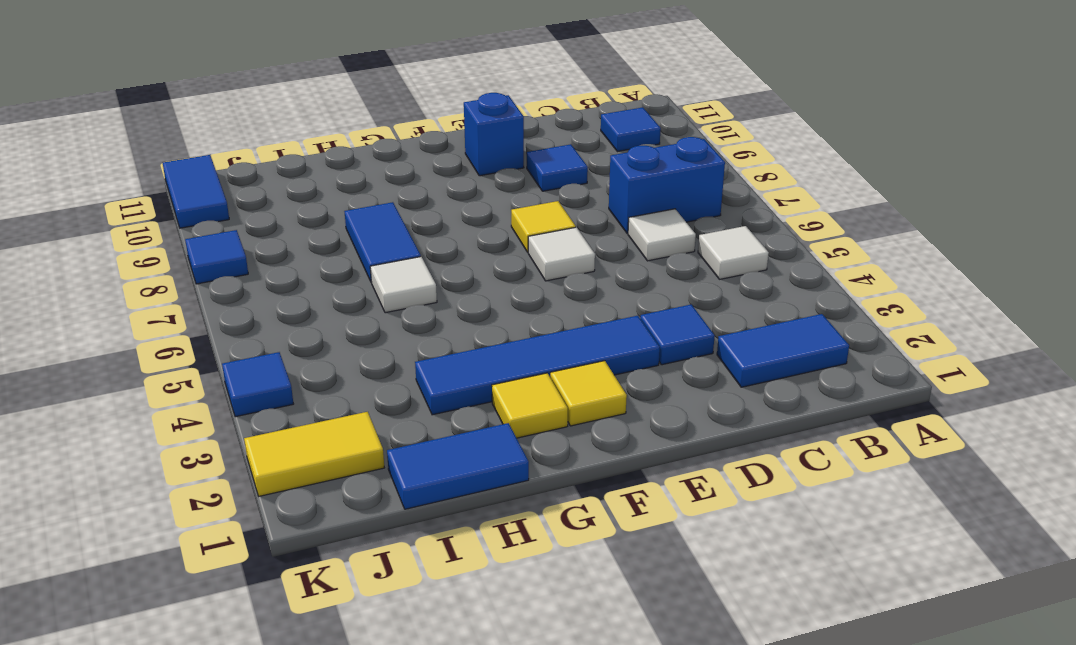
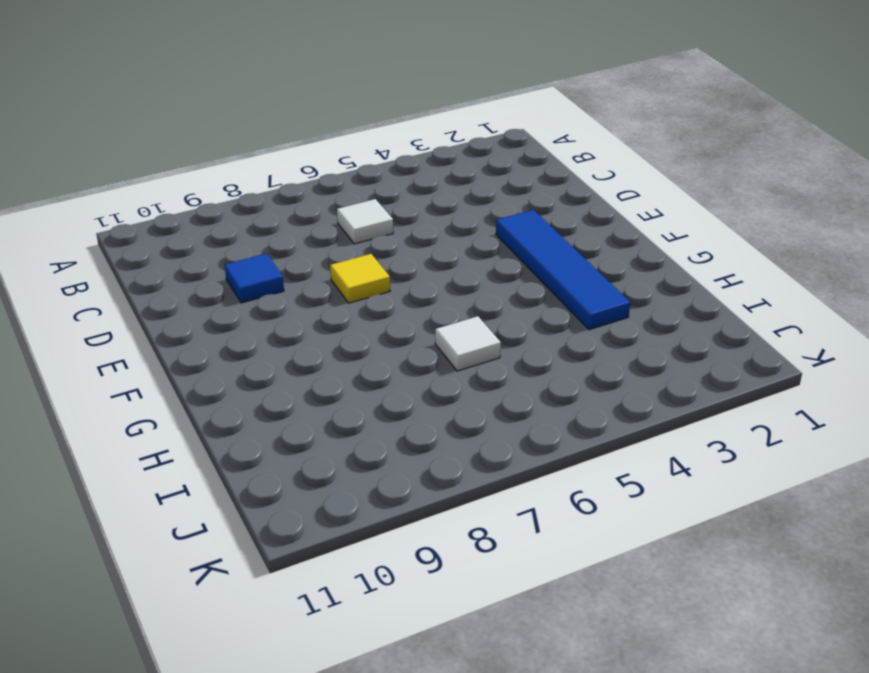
none -> blue tile B2:C2 level 1
none -> white tile B5 level 1
none -> blue brick B7:C7 level 1

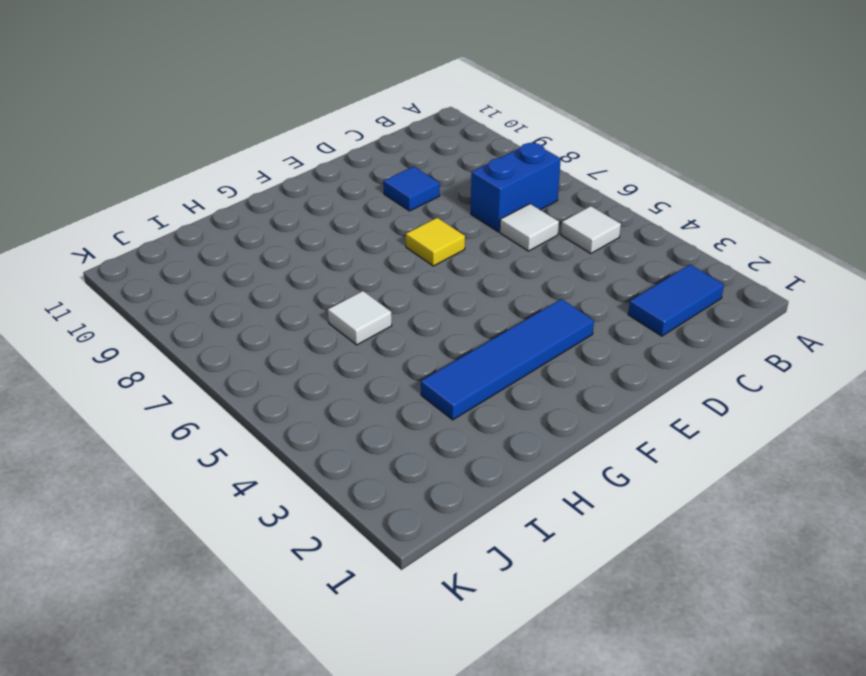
none -> blue tile B10 level 1
none -> blue tile D3 level 1
none -> white tile E6 level 1

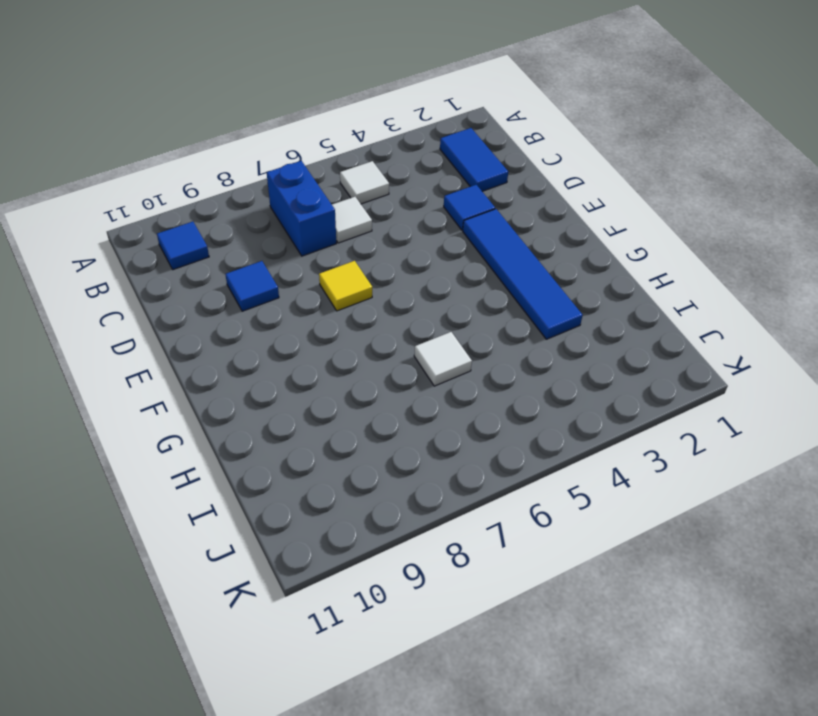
none -> white tile E6 level 1
none -> blue brick E10 level 1
none -> yellow tile F2 level 1

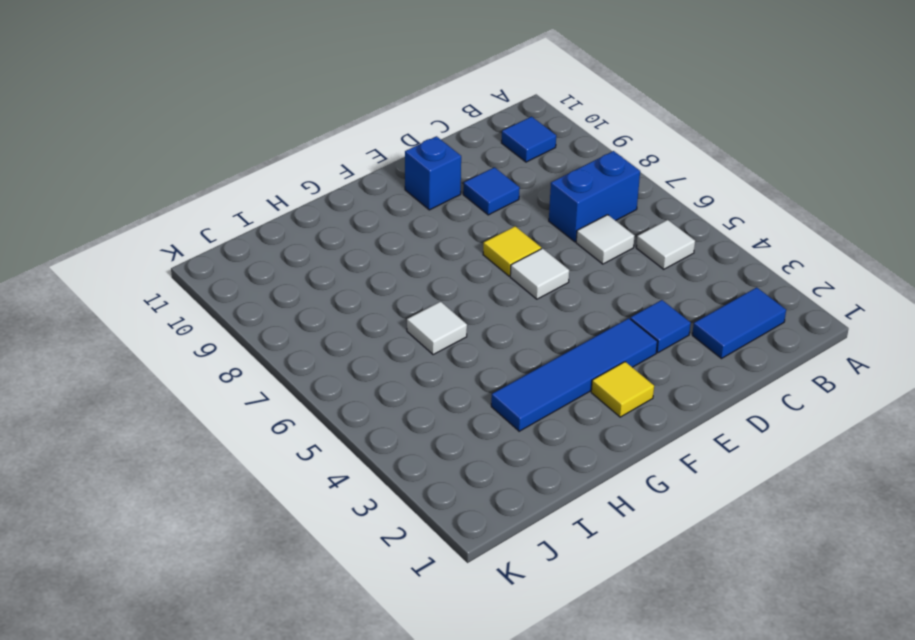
none -> yellow tile G2 level 1
none -> blue tile H1:I1 level 1
none -> blue tile H7:H8 level 1

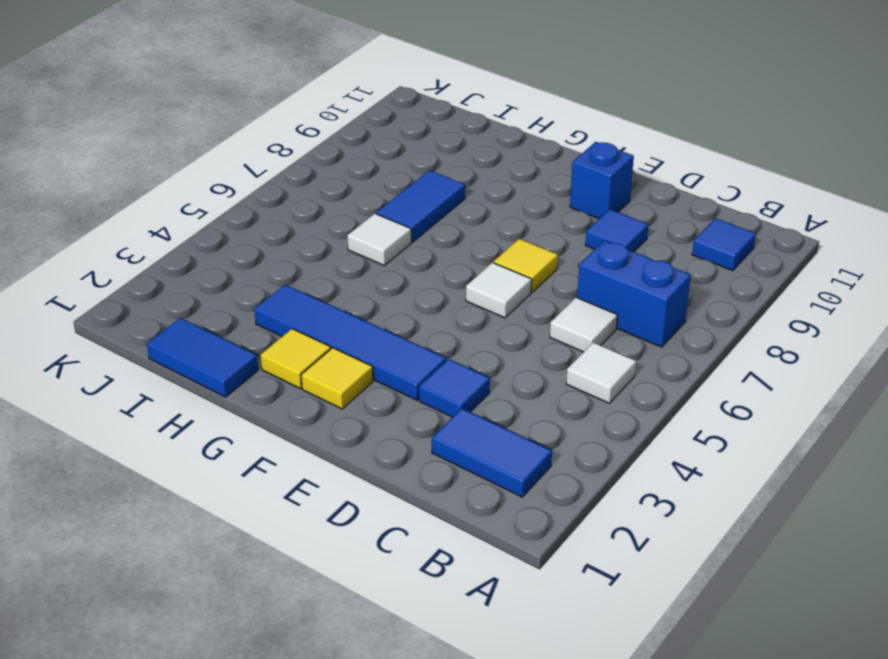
none -> yellow tile J2:K2 level 1
none -> blue tile K4 level 1
none -> blue tile K8 level 1

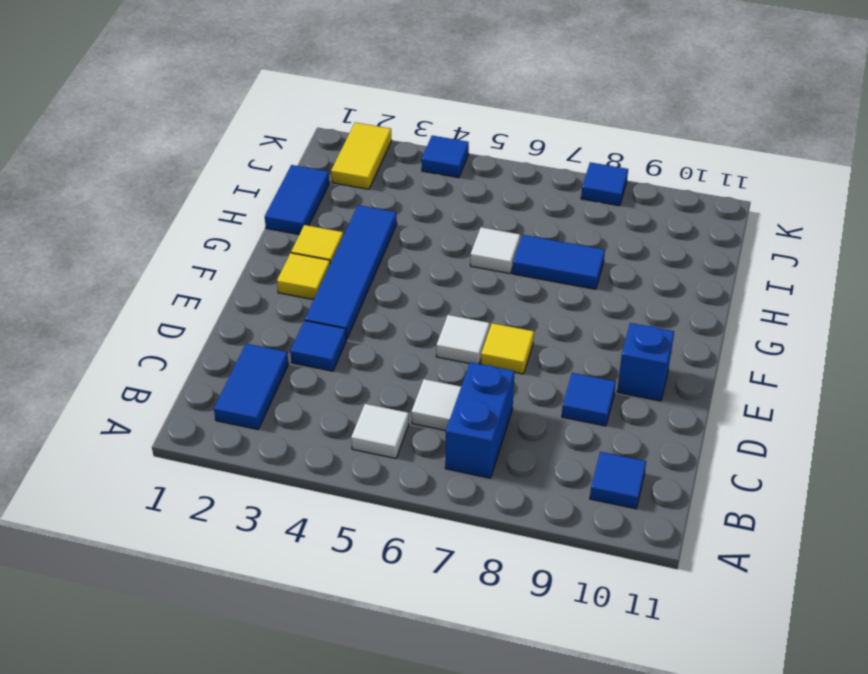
none -> blue tile K10:K11 level 1

